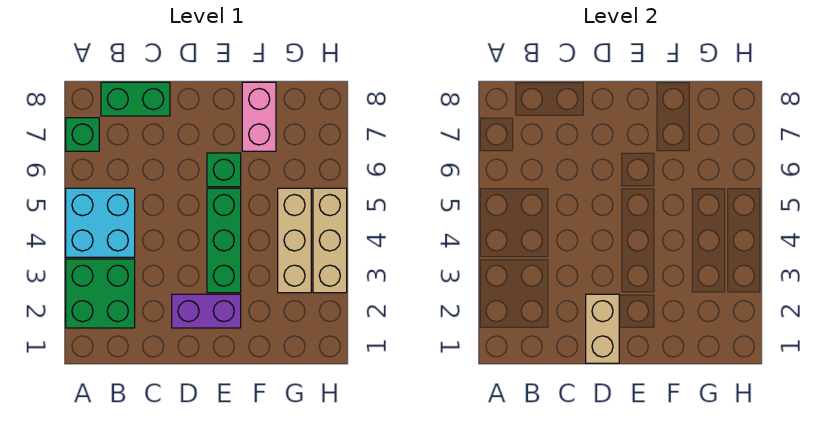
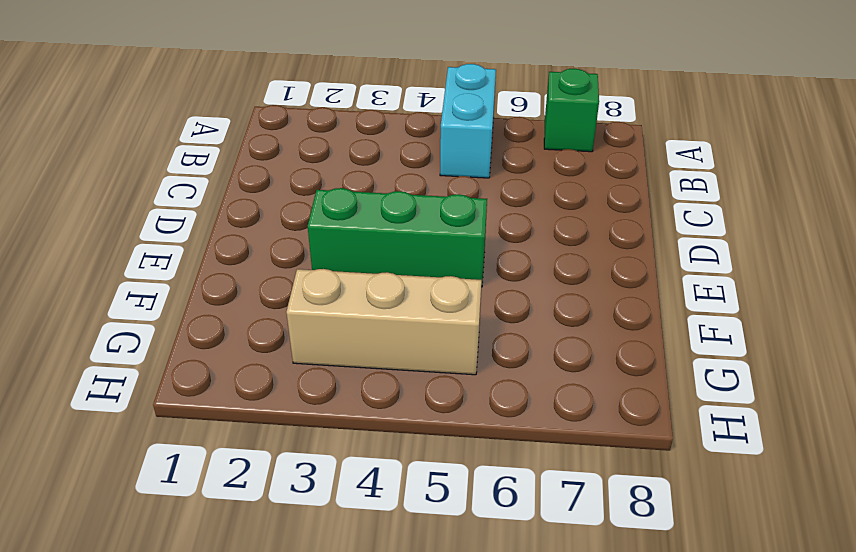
cyan brick A5:B5 level 1 -> cyan brick A4:B5 level 1
none -> green brick A2:B3 level 1
none -> green brick B8:C8 level 1

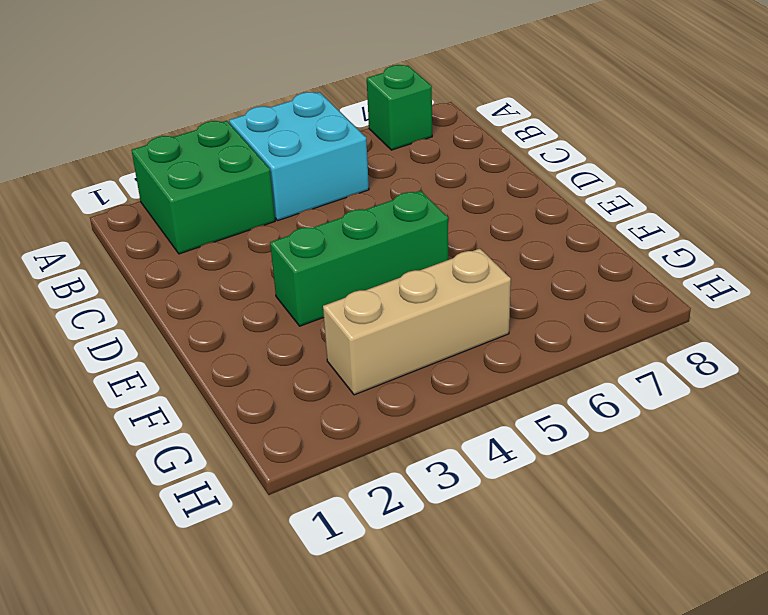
none -> green brick B8:C8 level 1
none -> purple brick D2:E2 level 1

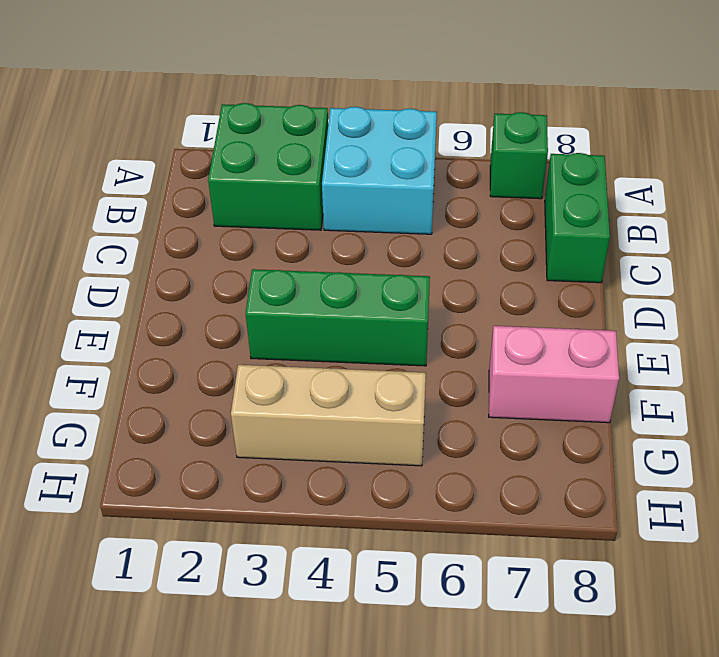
none -> purple brick D2:E2 level 1
none -> green brick E6 level 1

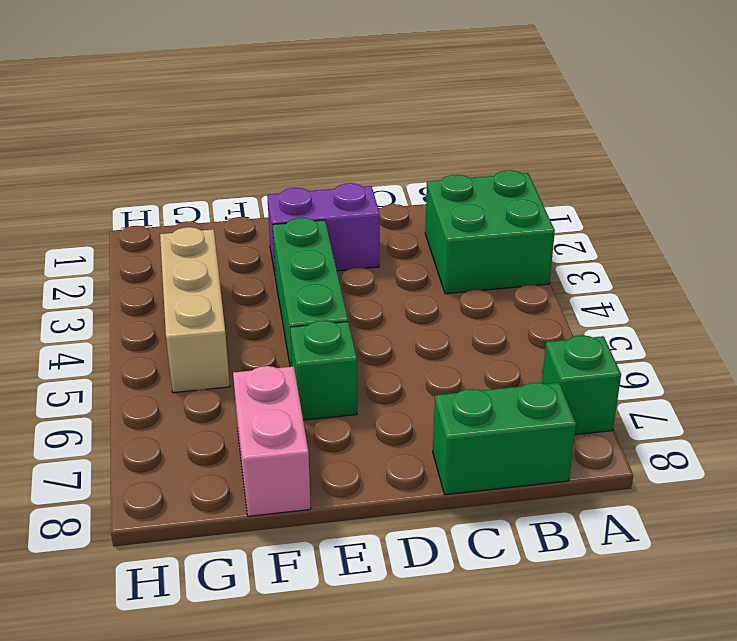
none -> cyan brick A4:B5 level 1
none -> tan brick H3:H5 level 1

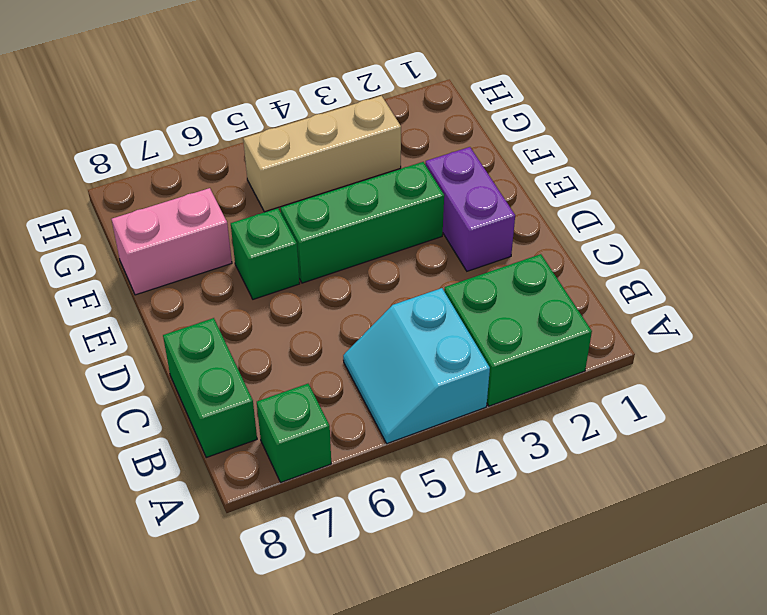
cyan slope A4:B5 level 1 top 4 -> cyan brick A4:B5 level 1
none -> tan brick H3:H5 level 1
none -> tan brick D1:D2 level 2

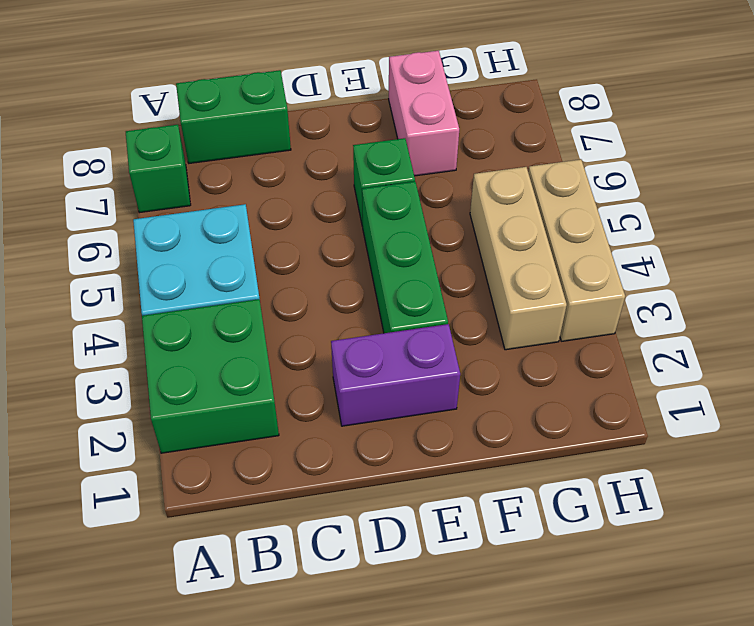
none -> tan brick D1:D2 level 2

